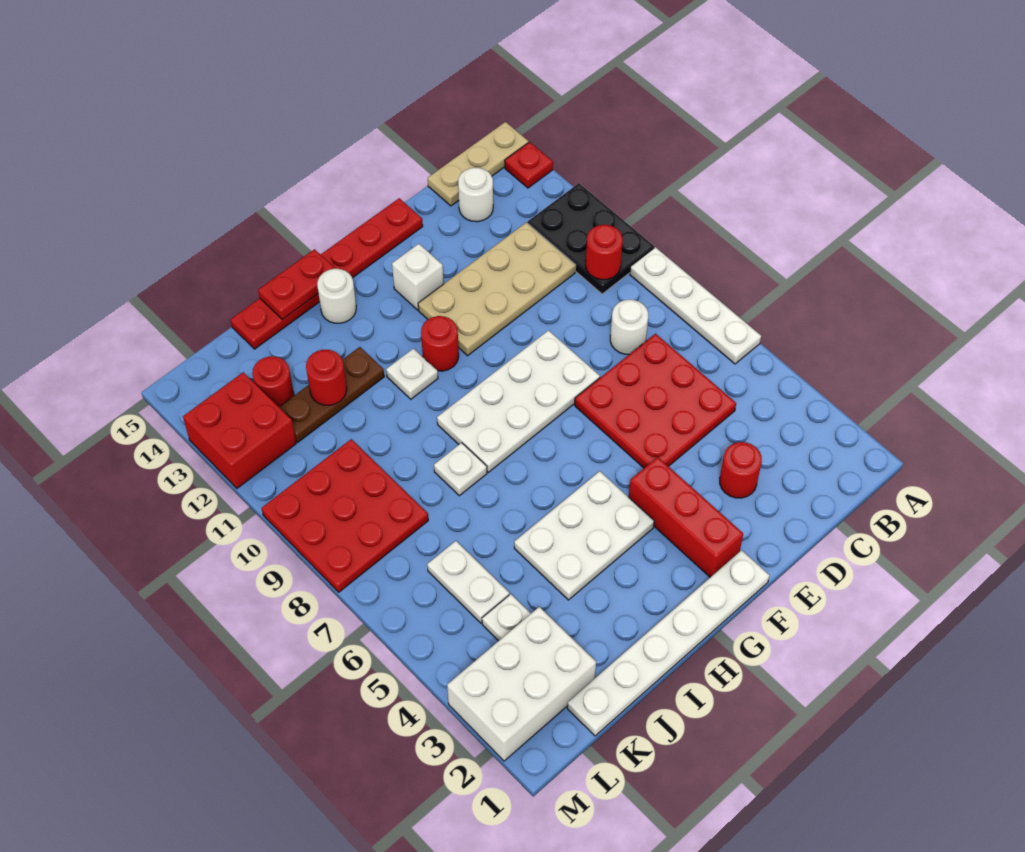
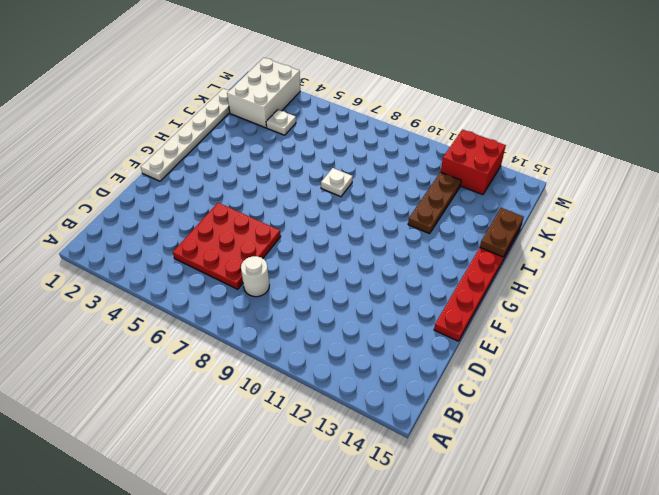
brown plate I15:J15 level 2 -> red plate H15:I15 level 2
none -> white plate A6:A9 level 1
none -> black plate A10:B12 level 1
none -> red plate A14 level 1

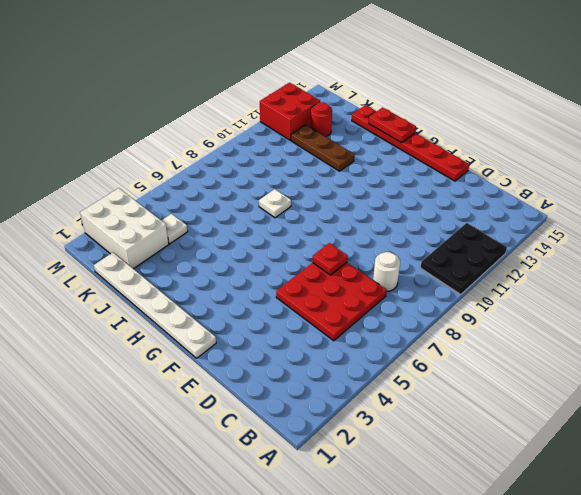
red plate E7 level 2 -> red plate A14 level 1
none -> white plate A6:A9 level 1
none -> tan plate A15:C15 level 1
none -> tan plate C11:F12 level 1

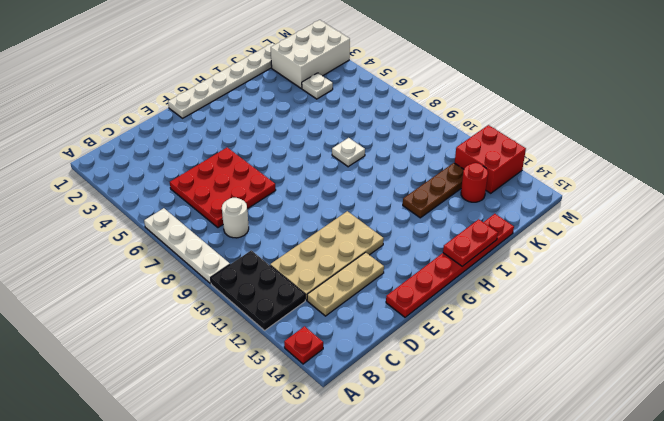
tan plate C13:E13 level 1 -> tan plate A15:C15 level 1
none -> white round brick C14 level 1
none -> red round brick D3 level 1
none -> white plate E8:H9 level 1

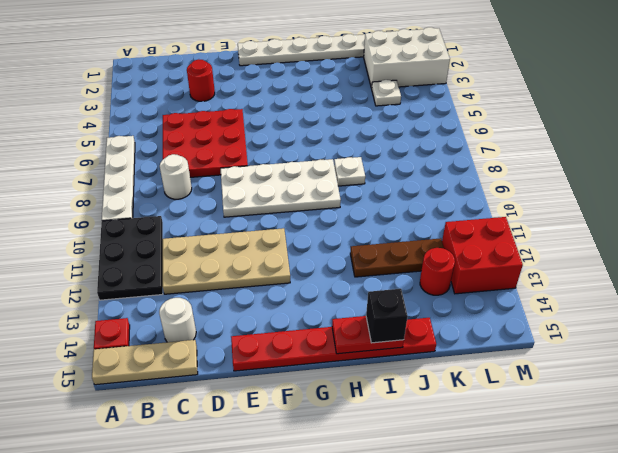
black brick I15 level 3 -> none
none -> red brick F2:F4 level 1
none -> white brick F13 level 1
none -> white plate G4:I5 level 1

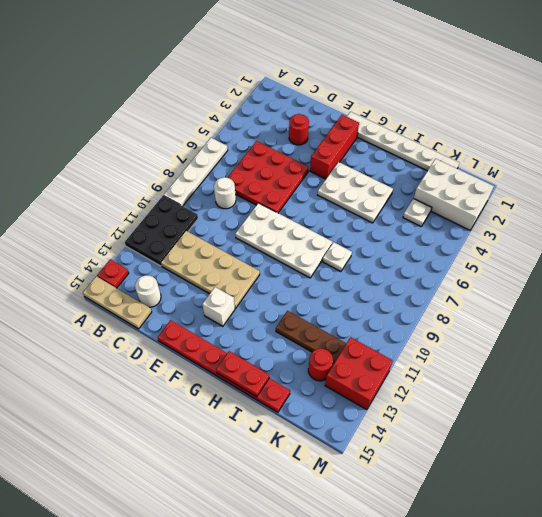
none -> red round brick G11 level 1
none -> white plate H11 level 1
none -> white round brick H14 level 1

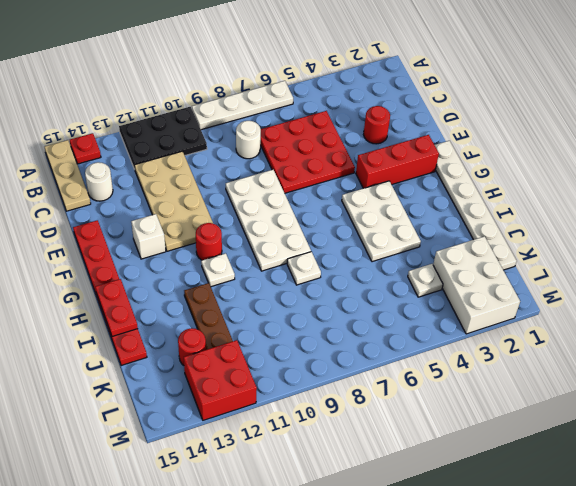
none -> white round brick H14 level 1
none -> white plate K5:K6 level 1
none -> red plate K8:M10 level 1

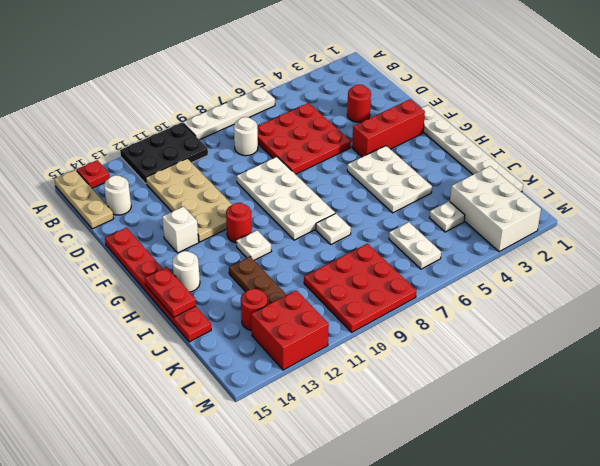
white plate K6:L6 level 1 -> white plate K5:K6 level 1
none -> red round brick B10 level 2
none -> red round brick J12 level 2

